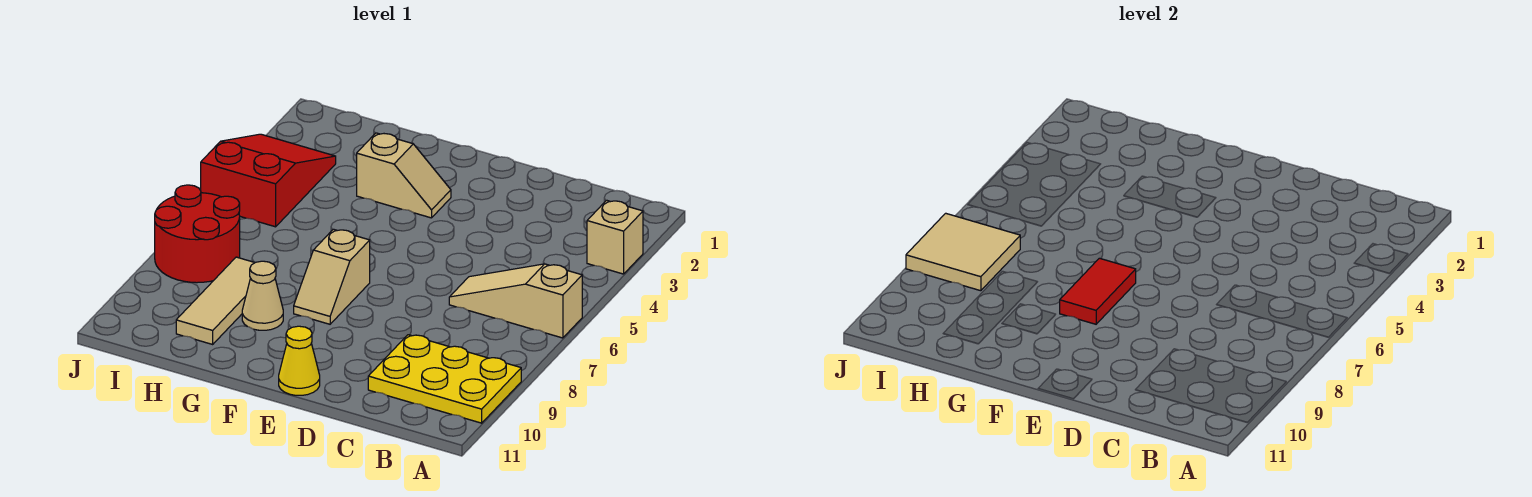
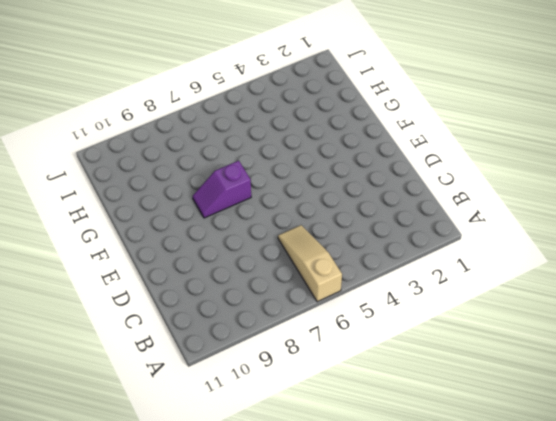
purple slope F7:F8 level 1 top 7 -> tan slope F7:F8 level 1 top 7
none -> tan brick A3 level 1
none -> yellow plate A9:C10 level 1
none -> yellow cone E11 level 1

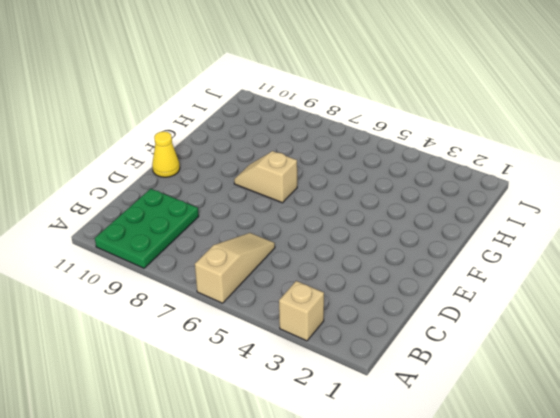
green plate A9:C10 level 1 -> yellow plate A9:C10 level 1
none -> tan slope F3:G3 level 1 top G
none -> tan cone G9 level 1
none -> tan tile H8:H10 level 1

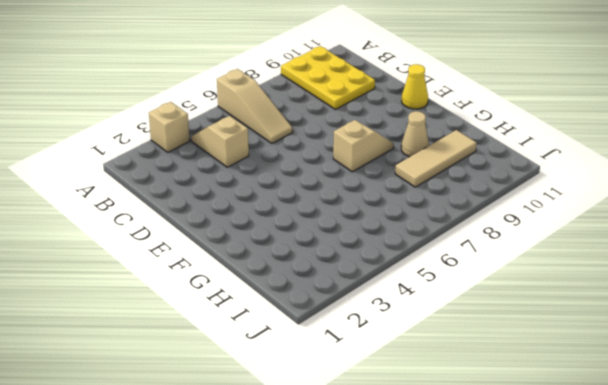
tan slope B4:C4 level 1 top C -> tan slope F3:G3 level 1 top G
none -> red slope I3:J5 level 1 top 5
none -> red round brick I7:J8 level 1
none -> red tile F7:F8 level 2

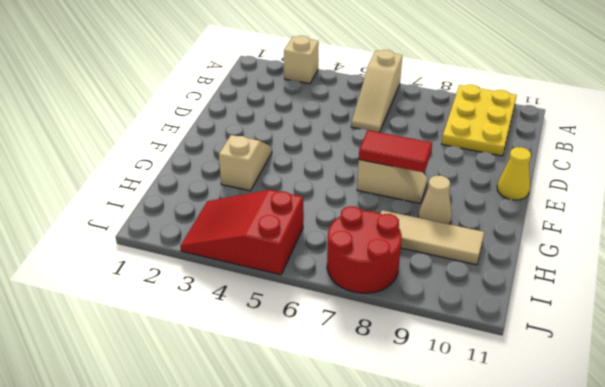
none -> tan tile I7:J8 level 2

